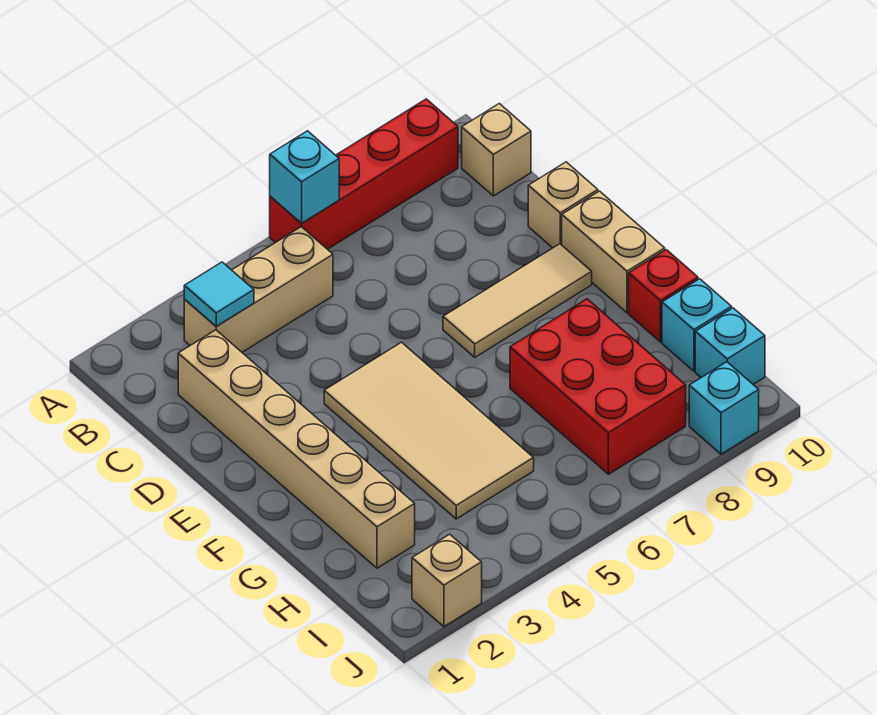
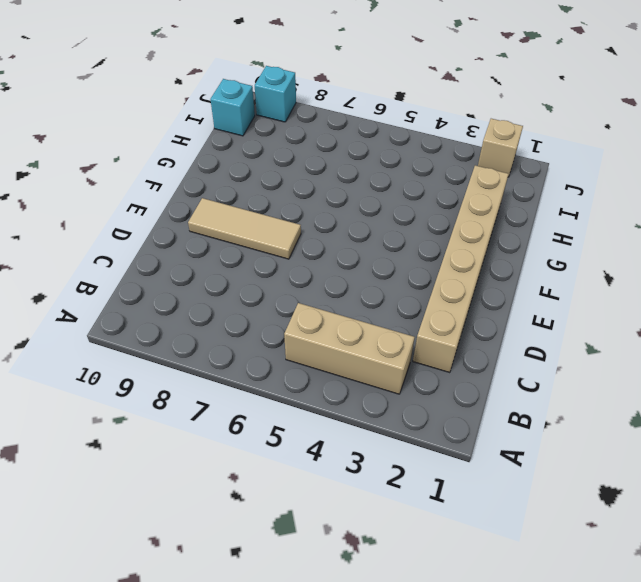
none -> red brick A6:A9 level 1
none -> tan brick B10 level 1
none -> tan brick D10 level 1

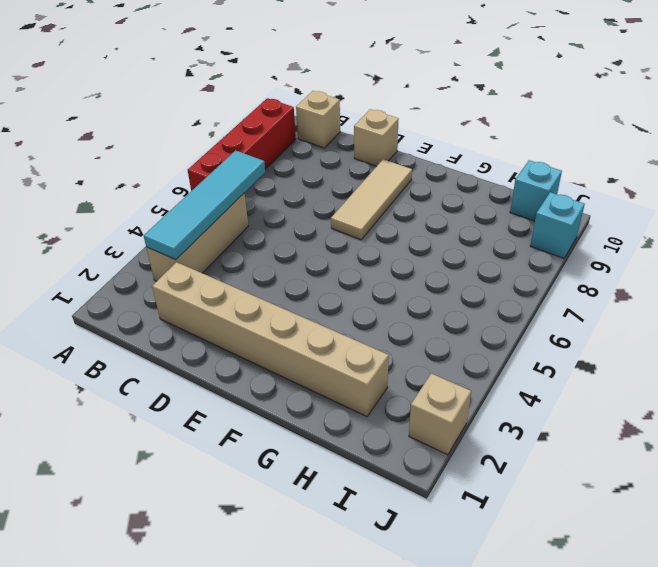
cyan tile B3:B6 level 2 -> cyan tile B3 level 2
none -> tan tile E4:H5 level 1
none -> tan brick E10:F10 level 1
none -> red brick G7:I8 level 1

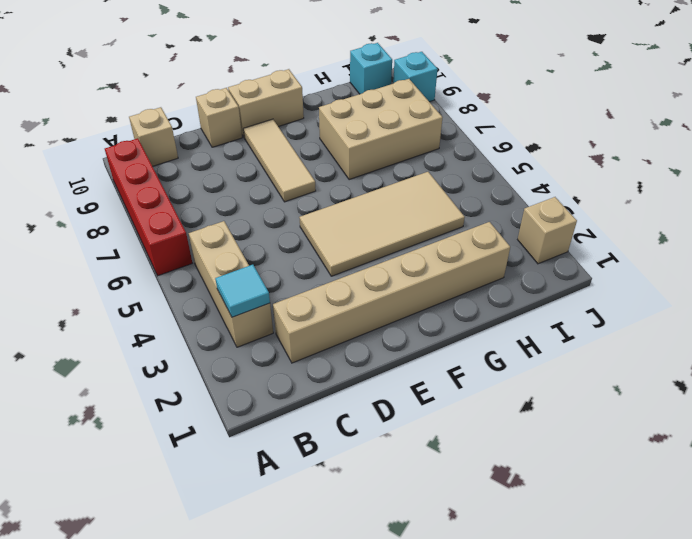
tan brick G7:I8 level 1 -> red brick G7:I8 level 1
none -> red brick G10 level 1
none -> cyan brick H10 level 1
none -> cyan brick A6 level 2

